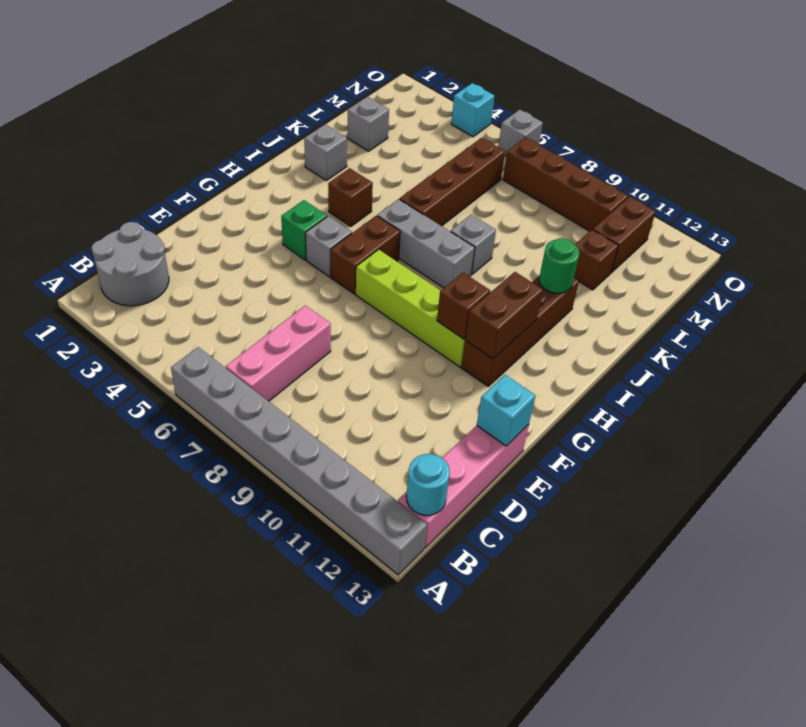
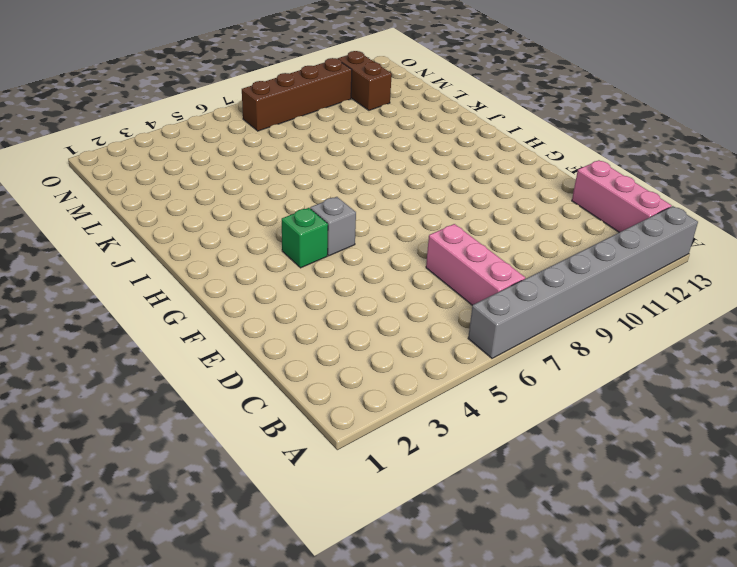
pink brick B13:D13 level 1 -> pink brick B13:E13 level 1
none -> grey round brick B1:C2 level 1
none -> brown brick G6:H6 level 1
none -> lime brick G7:G10 level 1

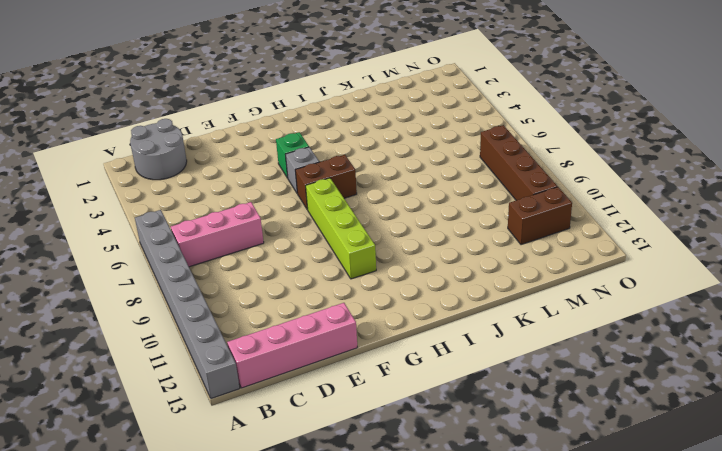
none -> brown brick G11:J11 level 1
none -> brown brick I4 level 1
none -> grey brick I6:I8 level 1

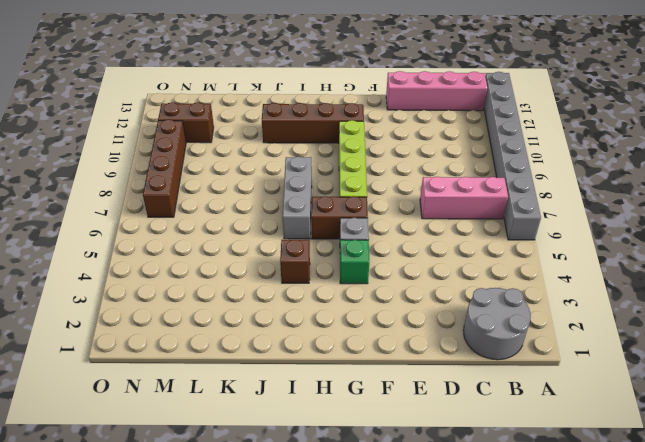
none -> grey brick J2 level 1
none -> brown brick J6:M6 level 1
none -> grey brick J8 level 1

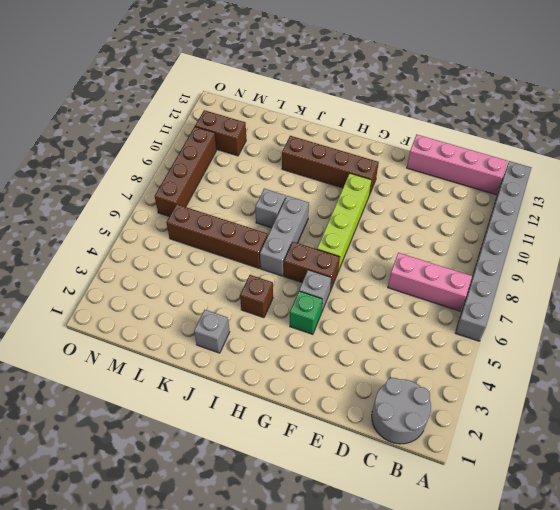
none -> grey brick L2 level 1
none -> brown brick L11 level 1
none -> cyan brick O4 level 1

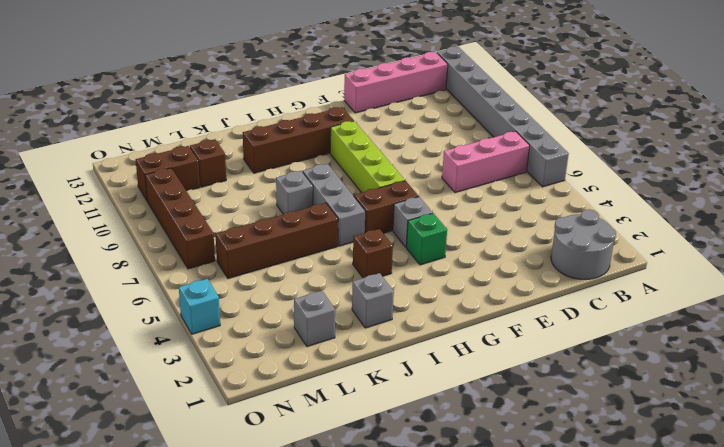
none -> grey brick O6 level 1
none -> cyan round brick B13 level 2
none -> cyan brick E13 level 2

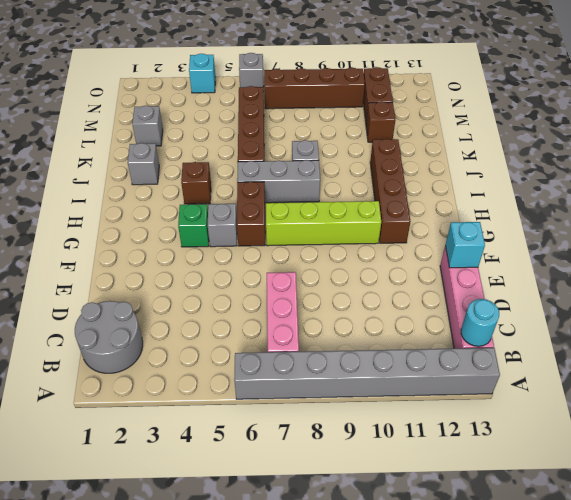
none -> brown brick G10 level 2
none -> brown brick G11:H11 level 2
none -> green round brick J11 level 2

